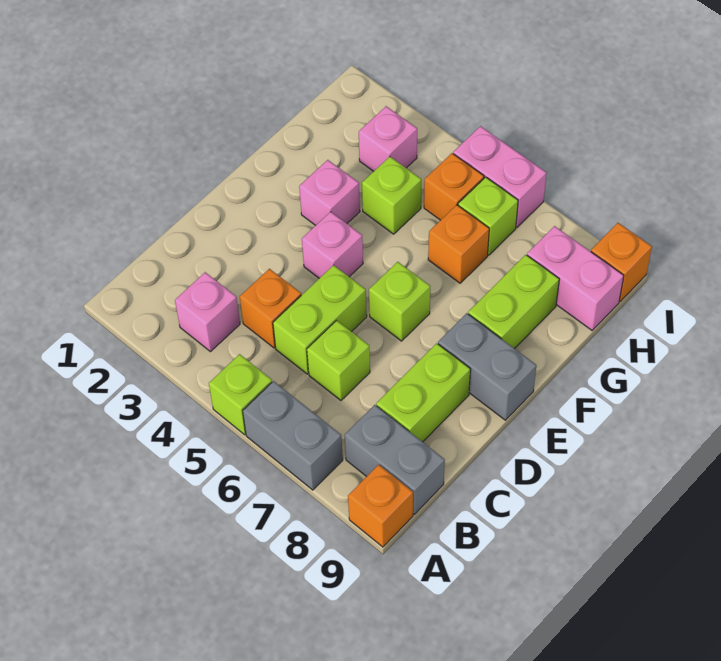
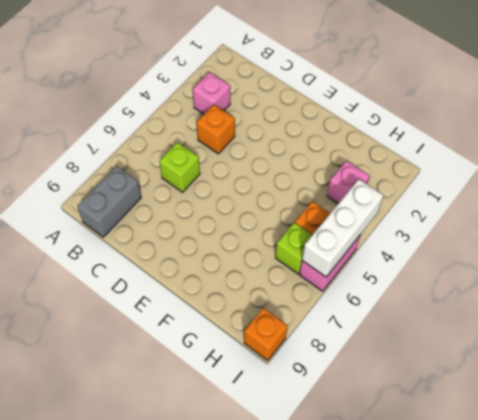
white brick I4:I6 level 2 -> none
none -> lime brick A5 level 1
none -> grey brick A6:A7 level 1
none -> orange brick A9 level 1

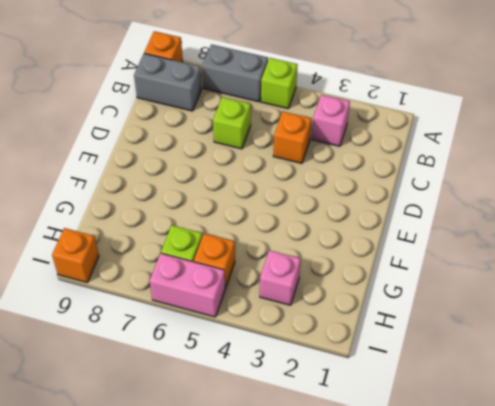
none -> lime brick C5:D5 level 1
none -> lime brick C8:D8 level 1
none -> pink brick E4 level 1

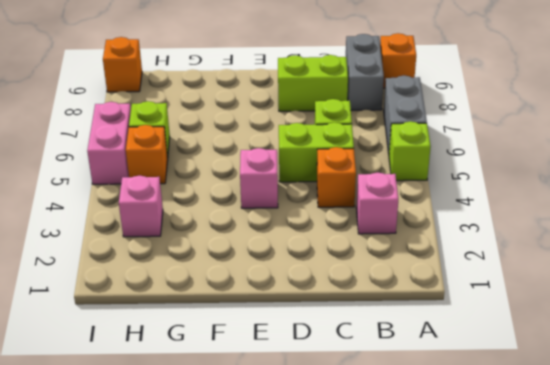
none -> lime brick E6 level 1
none -> grey brick E8:E9 level 1
none -> pink brick F3 level 1

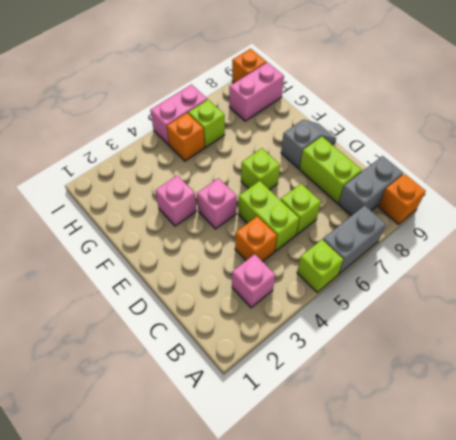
grey slope E8:E9 level 1 top 8 -> grey brick E8:E9 level 1
none -> lime brick F8:G8 level 1
none -> lime brick G4 level 1
none -> orange brick G6 level 1

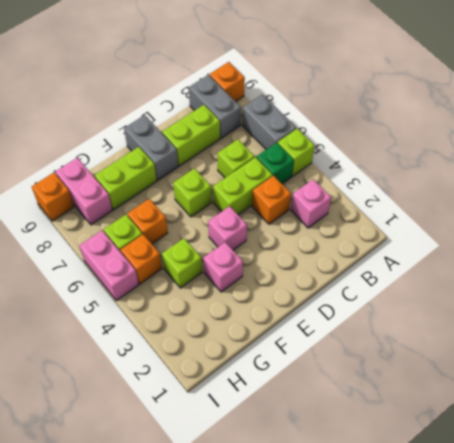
green brick B5 level 1 -> none
none -> pink brick H3 level 1

